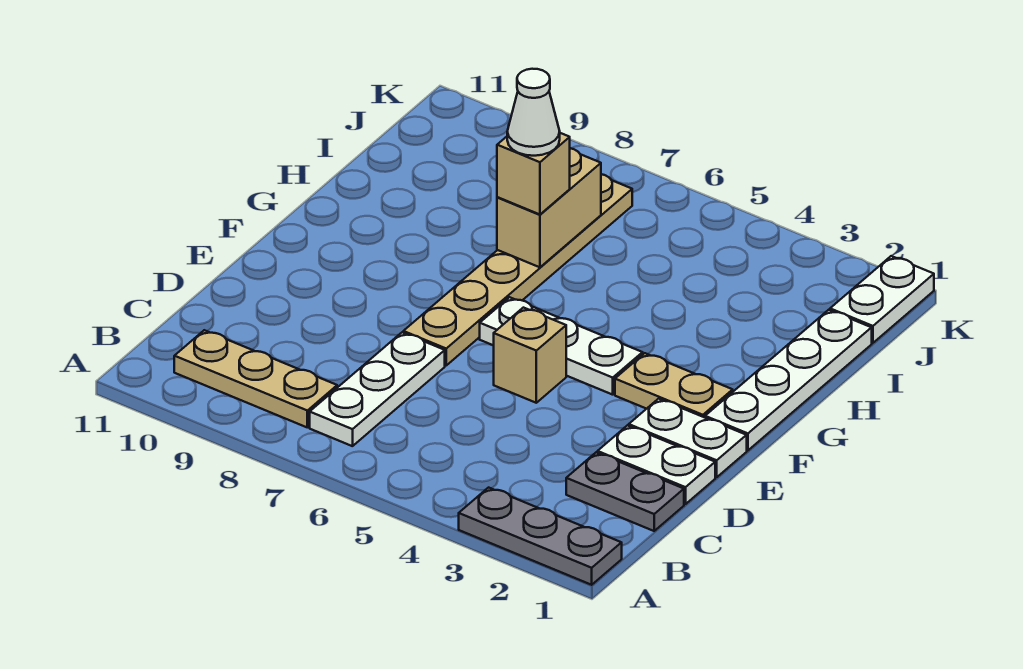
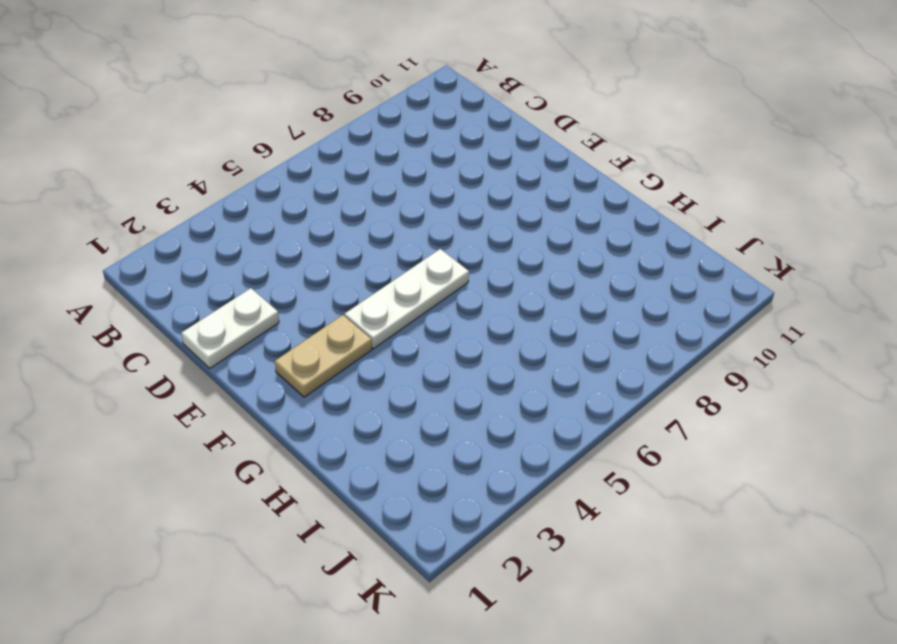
none -> grey plate A1:A3 level 1
none -> white plate B7:D7 level 1
none -> tan plate B8:B10 level 1

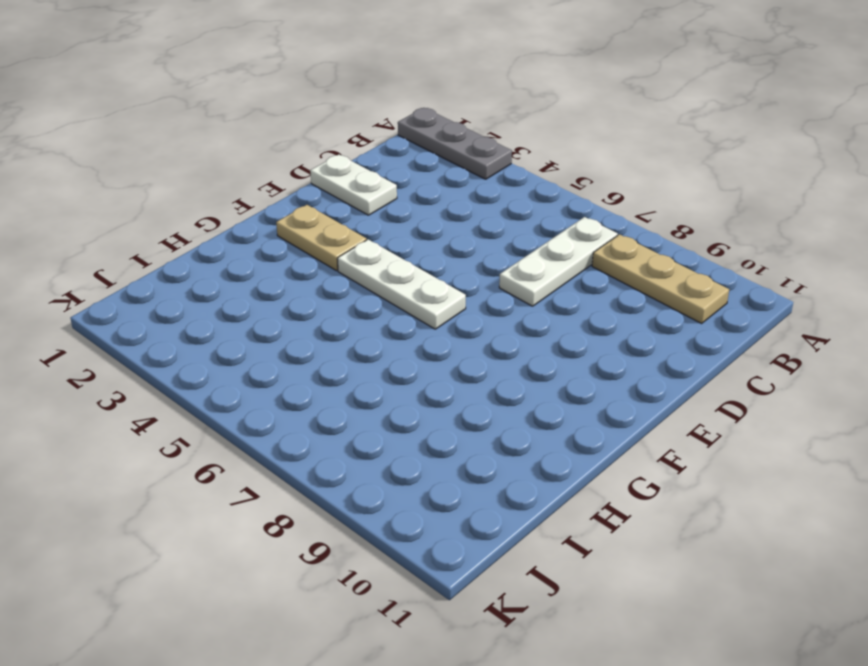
none -> grey plate C1:C2 level 1
none -> white plate E1:E2 level 1
none -> tan brick E5 level 1

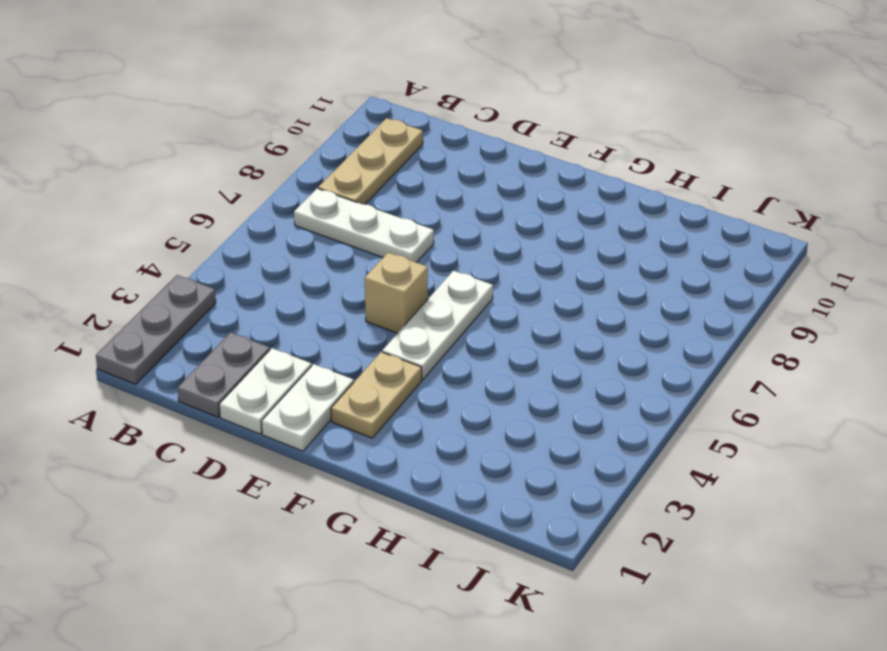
none -> tan plate E7:J7 level 1
none -> white plate F1:I1 level 1
none -> white plate J1:K1 level 1

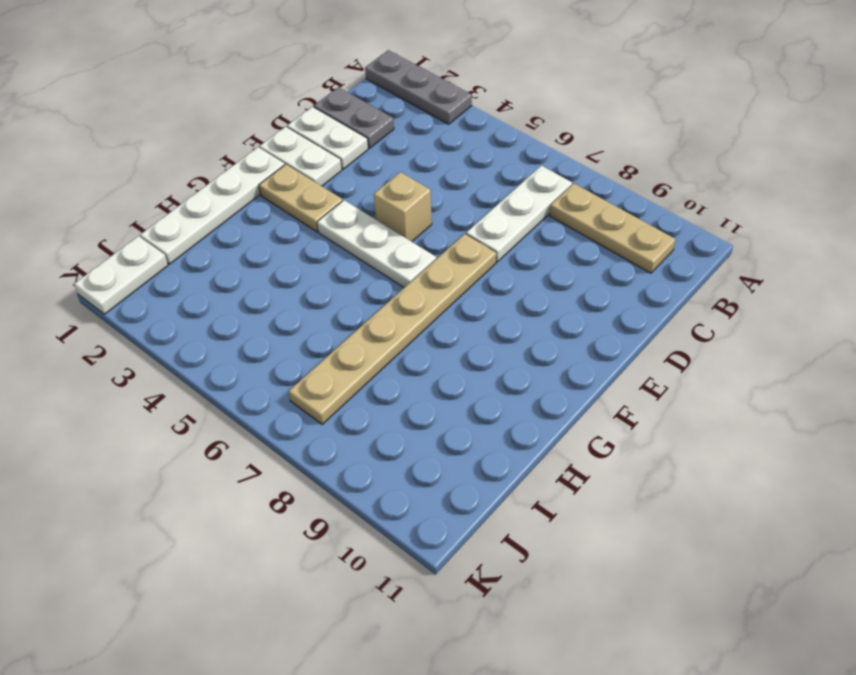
none -> tan brick H7:I7 level 2
none -> tan brick H7 level 3
none -> white cone H7 level 4

